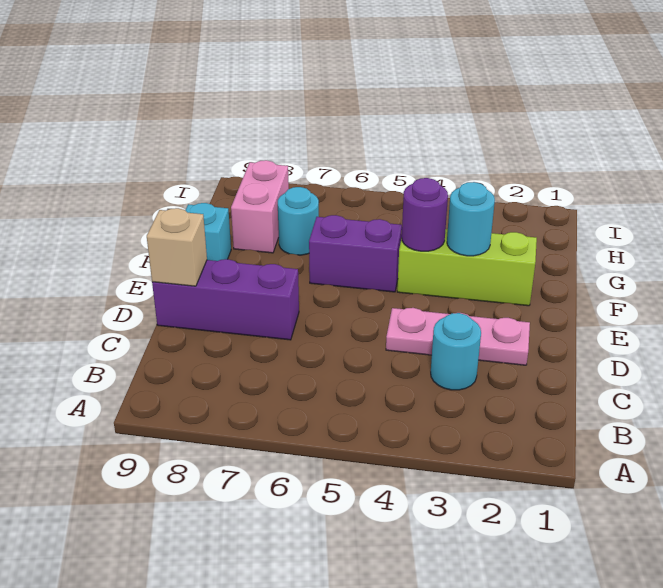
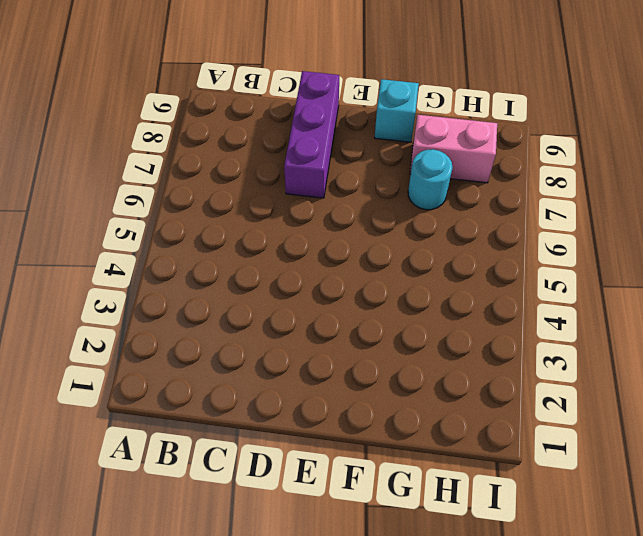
none -> cyan round brick C3 level 1
none -> pink plate D2:D4 level 1

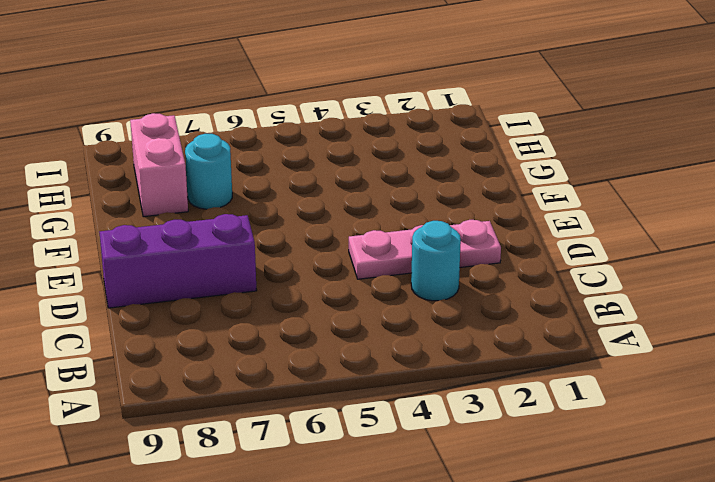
none -> lime brick F2:F4 level 1
none -> purple brick F5:F6 level 1

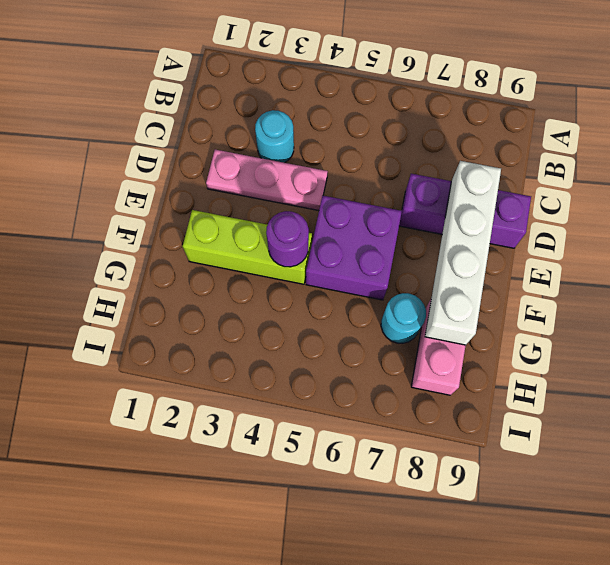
white brick D8:G8 level 2 -> none
purple brick E5:F6 level 1 -> purple brick F5:F6 level 1
none -> cyan brick F9 level 1
none -> tan brick D9 level 2

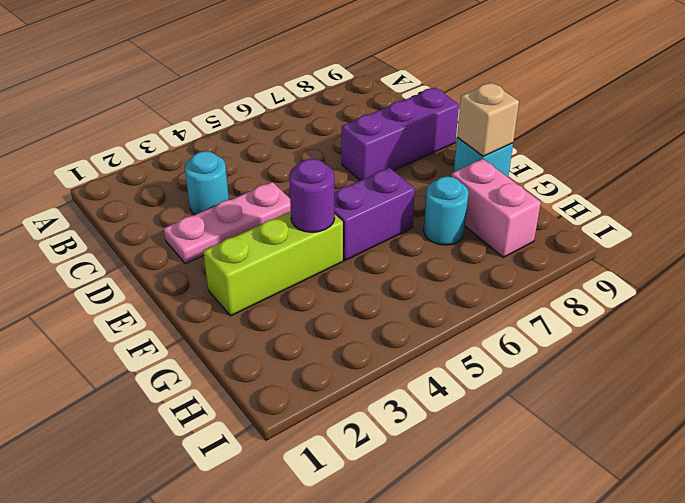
tan brick F9 level 2 -> tan brick D9 level 2
none -> cyan round brick F3 level 2

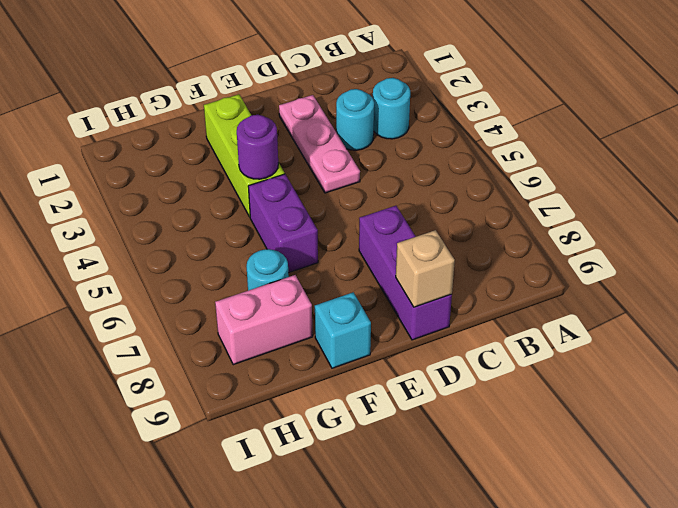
cyan round brick B3 level 1 -> cyan round brick F3 level 2

